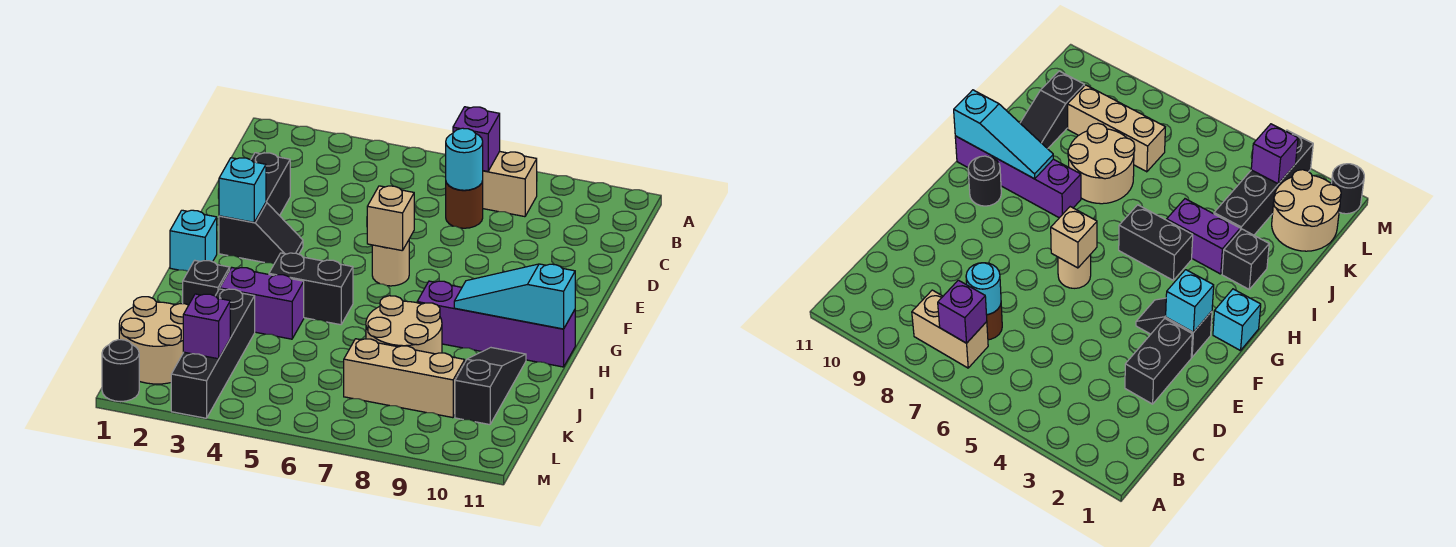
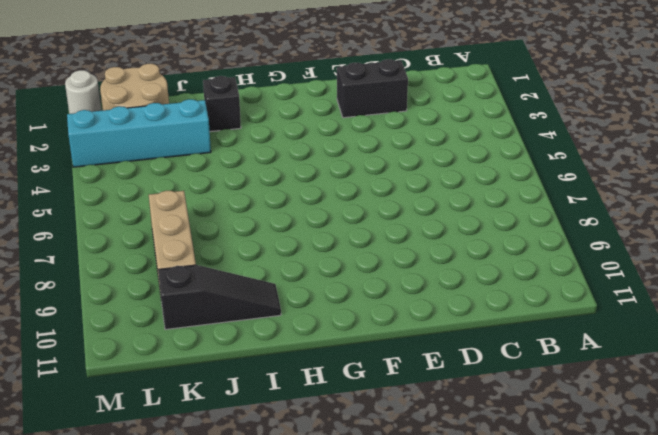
cyan brick J3:M3 level 1 -> black brick J3:M3 level 1
white round brick M1 level 1 -> black round brick M1 level 1
none -> tan brick B7:B8 level 1
none -> brown round brick C7 level 1
none -> black slope F2:F3 level 1 top 2

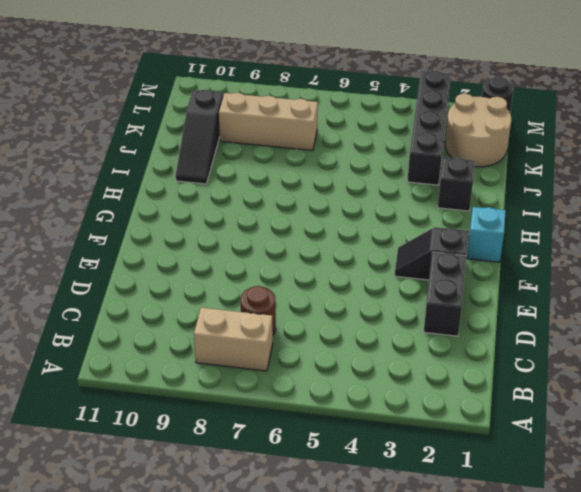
none -> tan round brick F6 level 1
none -> black round brick G10 level 1
none -> black brick H4:H5 level 1

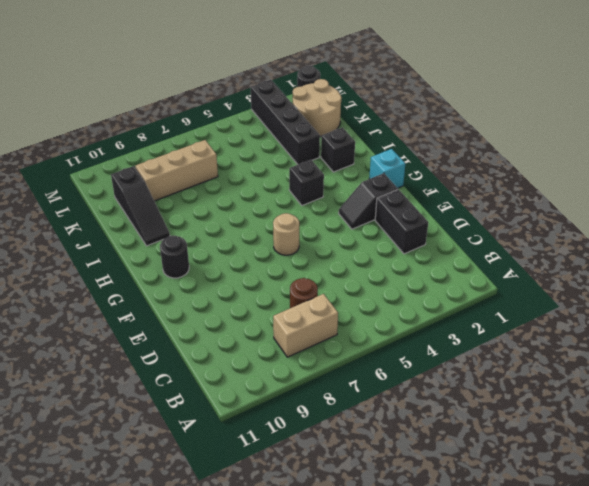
black brick H4 level 1 -> black brick H4:H5 level 1
none -> purple brick H8:H11 level 1
none -> purple brick I3:I4 level 1
none -> tan round brick I7:J8 level 1

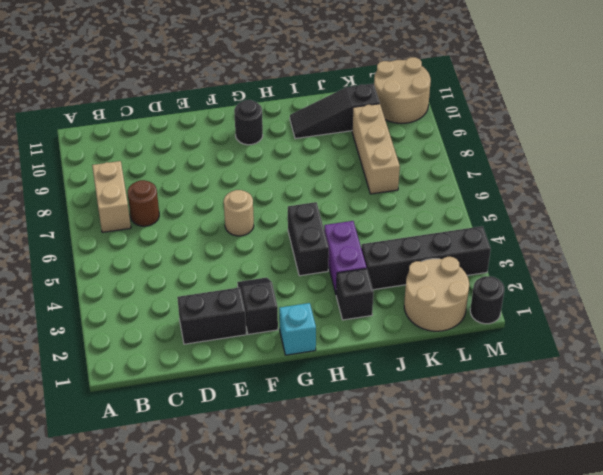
tan round brick L10:M11 level 1 -> tan round brick I7:J8 level 1
none -> purple brick H8:H11 level 1
none -> purple brick B7 level 2
none -> cyan round brick C7 level 2

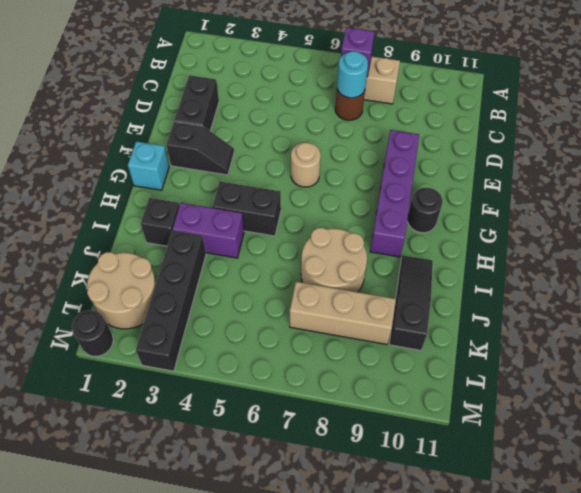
purple brick E9:H9 level 1 -> purple brick H8:H11 level 1
none -> cyan brick F2 level 2
none -> tan brick F6 level 2
none -> cyan slope H9:H11 level 2 top 11

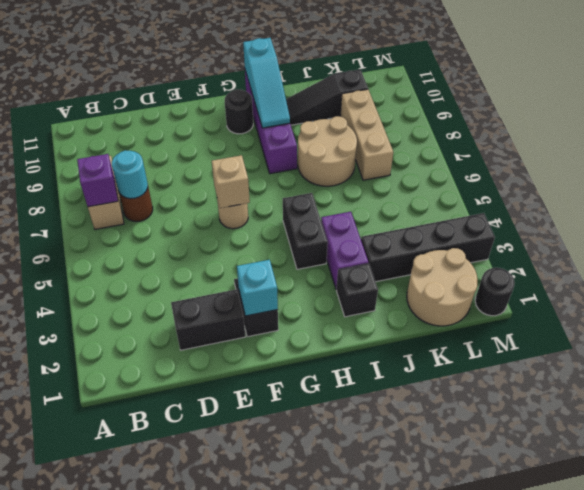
none -> cyan brick G1 level 1
none -> purple brick L3 level 2

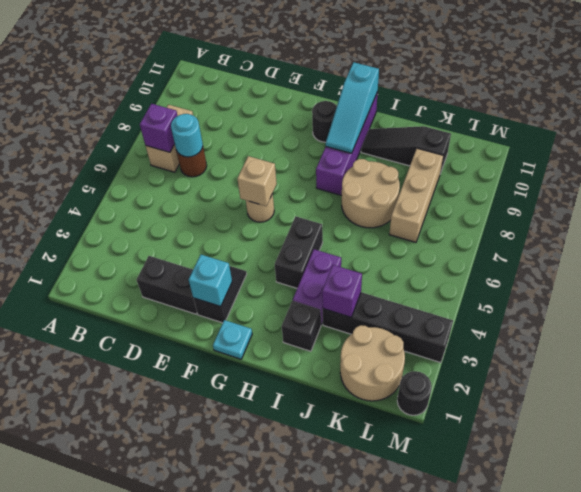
cyan plate G1 level 1 -> cyan brick G1 level 1
purple brick J3 level 2 -> purple brick L3 level 2

